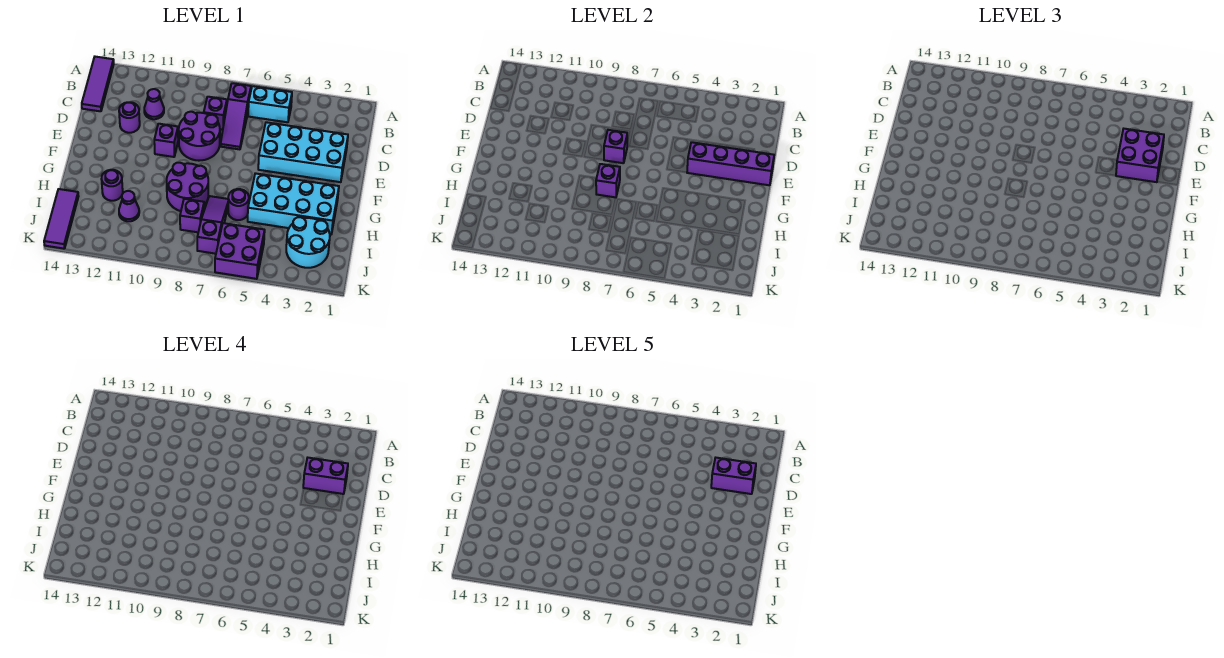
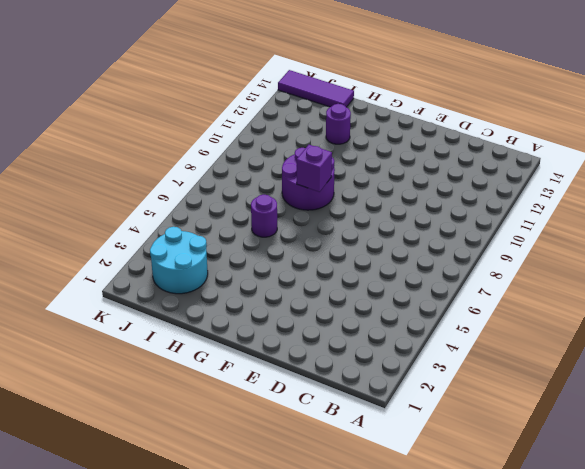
none -> purple tile A14:C14 level 1
none -> cyan brick B5:B6 level 1
none -> purple slope B7:D7 level 1 top B

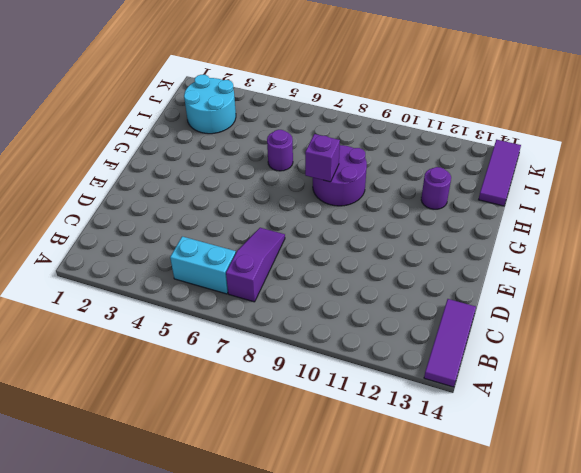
none -> purple brick C8 level 1
none -> purple cone C11 level 1
none -> cyan brick D2:E5 level 1

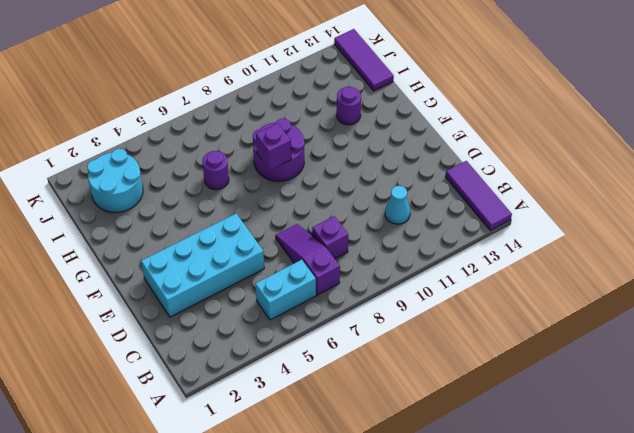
cyan cone C11 level 1 -> purple cone C11 level 1
none -> purple round brick D8:E9 level 1
none -> purple round brick D12 level 1
none -> purple brick E10 level 1

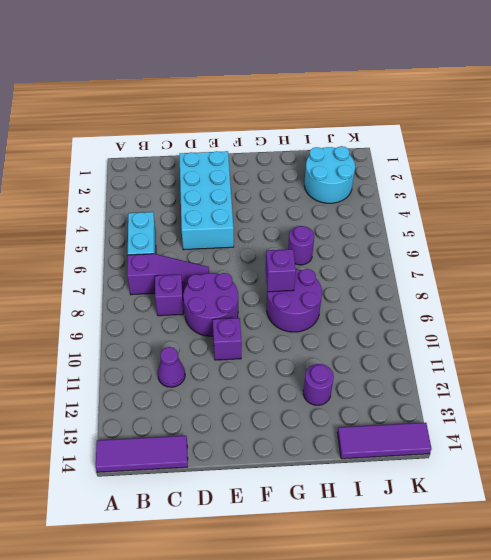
none -> purple round brick D12 level 1
none -> cyan brick G2:H5 level 1
none -> purple slope H7:J7 level 1 top J

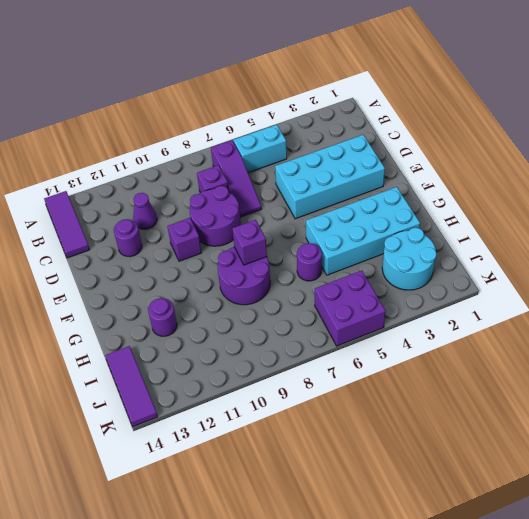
none -> purple slope H7:J7 level 1 top J
none -> purple brick I8 level 1
none -> purple cone I11 level 1

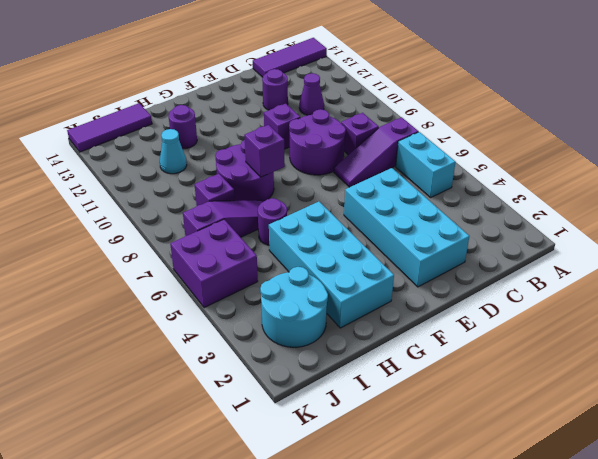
cyan cone I11 level 1 -> purple cone I11 level 1
none -> purple brick E1:E4 level 2
none -> purple brick E8 level 2
none -> purple brick D2:E3 level 3

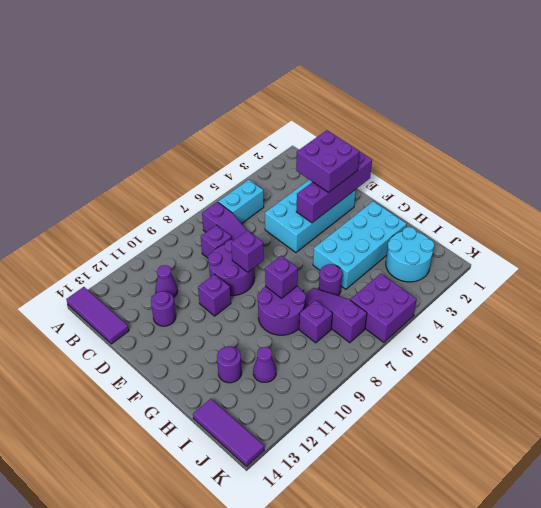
none -> purple brick D2:D3 level 4
none -> purple brick D2:D3 level 5

